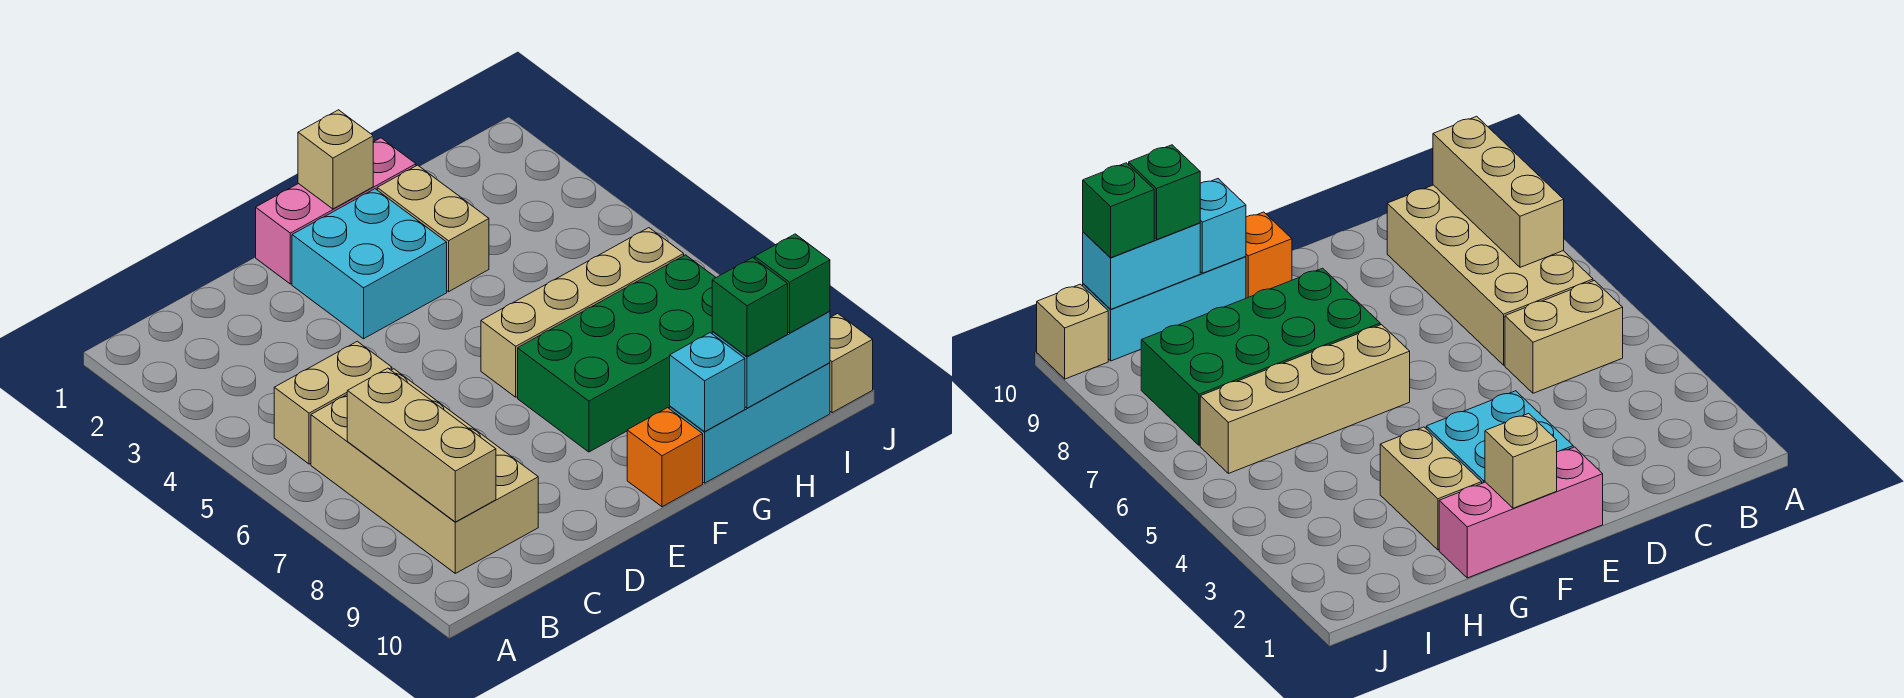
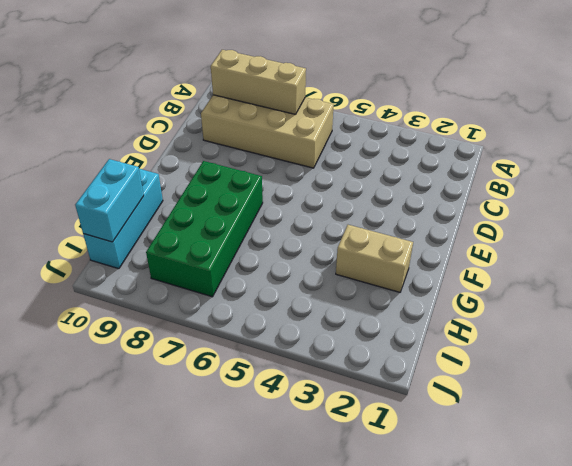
none -> tan brick B5:C5 level 1
none -> pink brick E1:G1 level 1
none -> cyan brick E2:F3 level 1

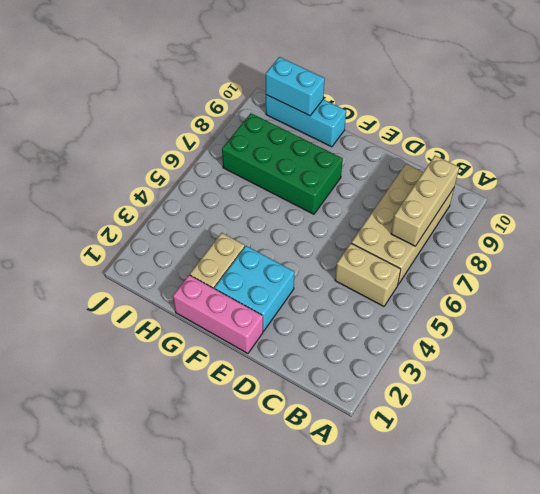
none -> tan brick F6:I6 level 1
none -> orange brick F10 level 1
none -> tan brick J10 level 1

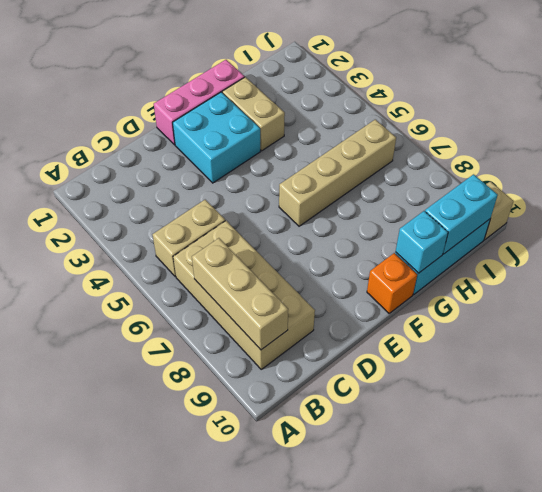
none -> green brick F7:I8 level 1
none -> tan brick F1 level 2
none -> green brick H10 level 3

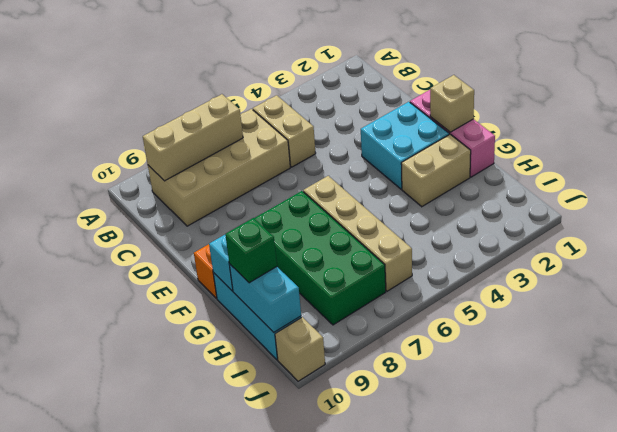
none -> green brick I10 level 3

